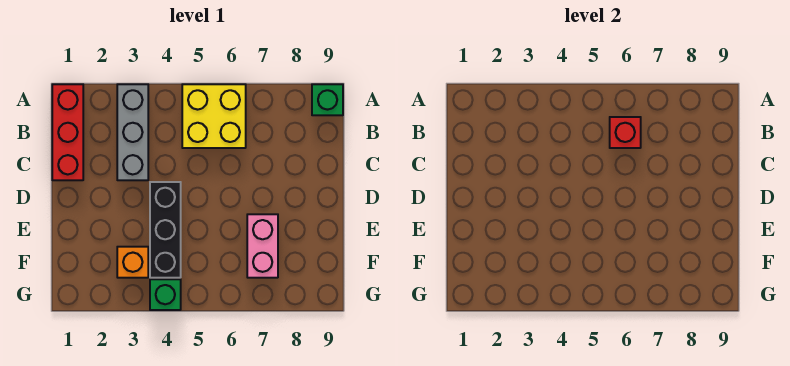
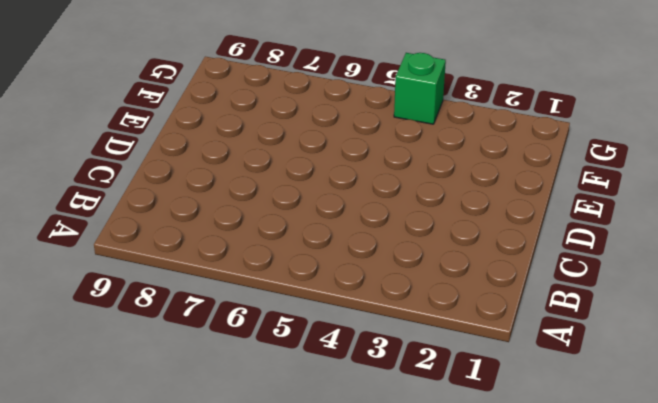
none -> red brick A1:C1 level 1
none -> grey brick A3:C3 level 1

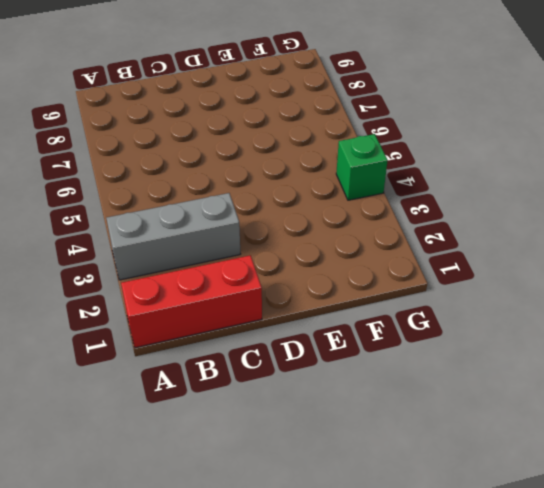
none -> yellow brick A5:B6 level 1
none -> green brick A9 level 1

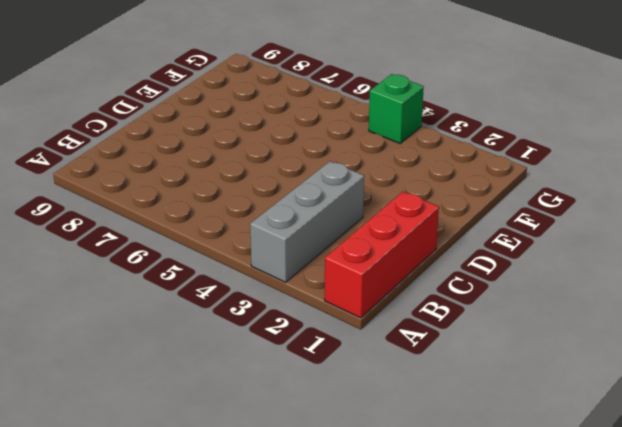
none -> yellow brick A5:B6 level 1
none -> green brick A9 level 1

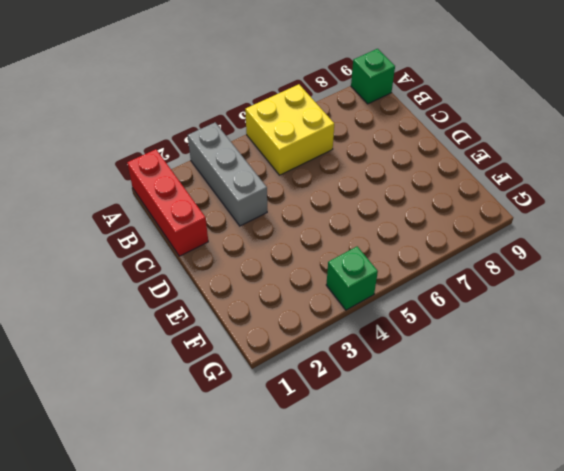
none -> black brick D4:F4 level 1
none -> pink brick E7:F7 level 1

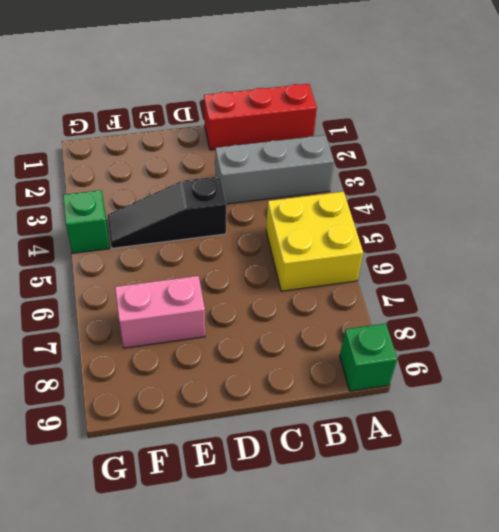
black slope D4:F4 level 1 top D -> black brick D4:F4 level 1
none -> orange brick F3 level 1
none -> red brick B6 level 2

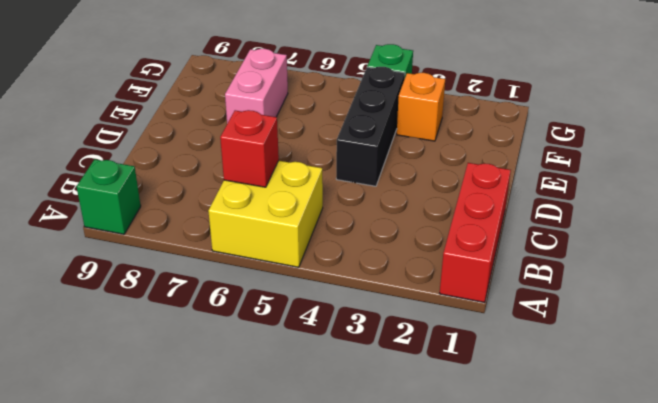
none -> grey brick A3:C3 level 1

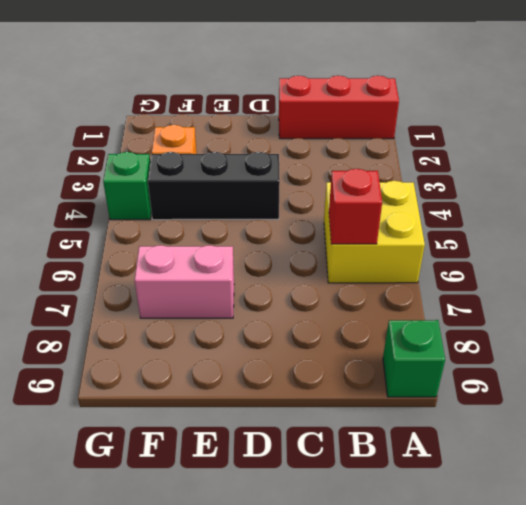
none -> grey brick A3:C3 level 1

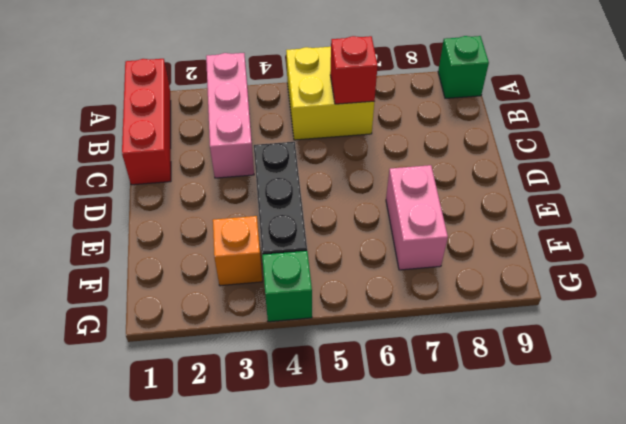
pink brick A3:C3 level 1 -> grey brick A3:C3 level 1

